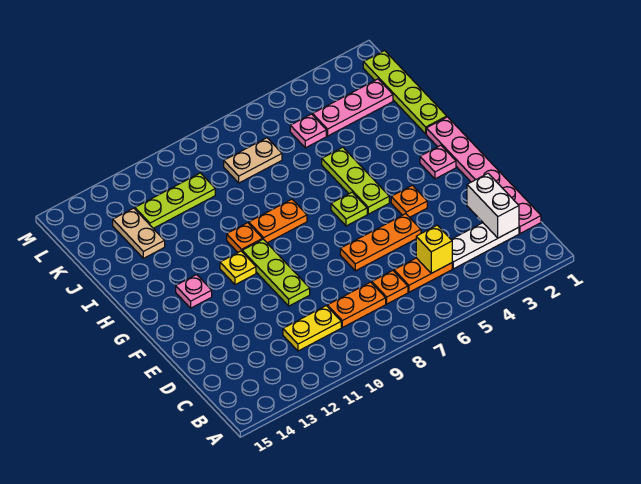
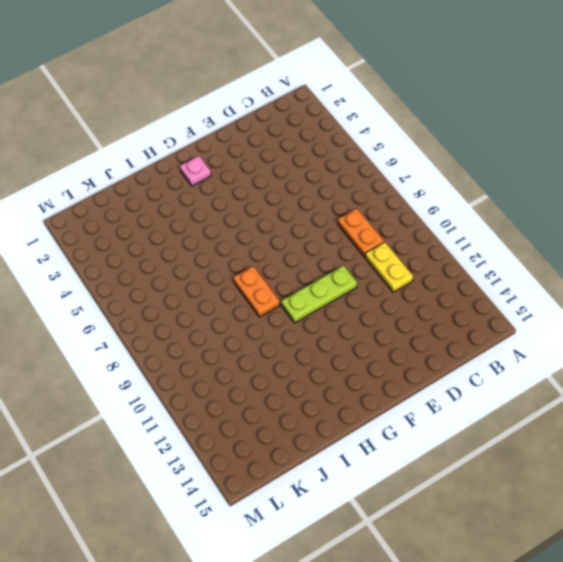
none -> pink plate C1:H1 level 1
none -> white plate C2:C4 level 1
none -> orange plate C5:C6 level 1

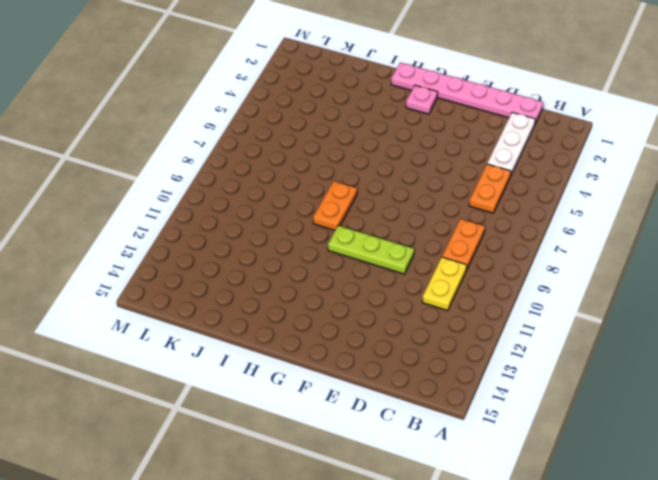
none -> orange plate C7 level 1
none -> orange plate E5:E7 level 1
none -> orange plate F4 level 1

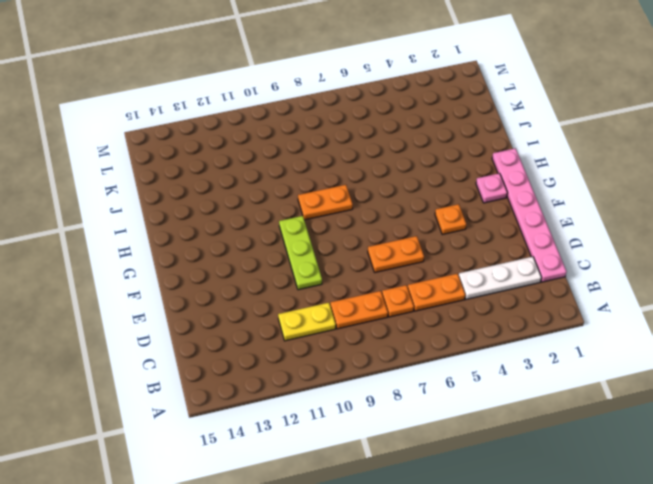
orange plate E6:E7 level 1 -> orange plate E5:E7 level 1
none -> lime plate G5:I5 level 1
none -> lime plate G6 level 1
none -> yellow plate G11 level 1

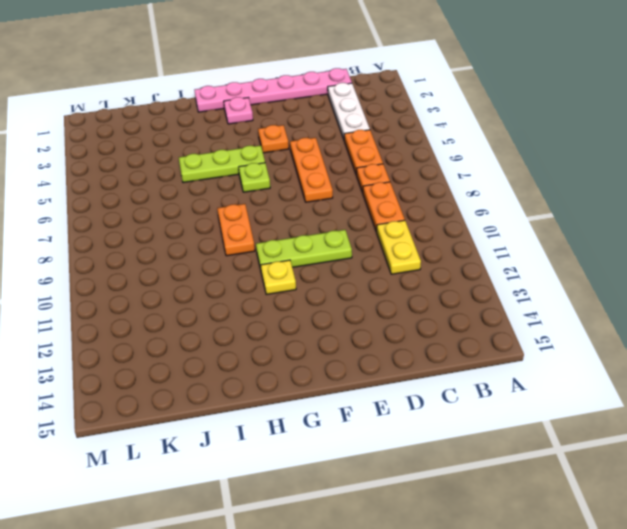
none -> pink plate G13 level 1
none -> orange plate H10 level 1
none -> lime plate I1:L1 level 1

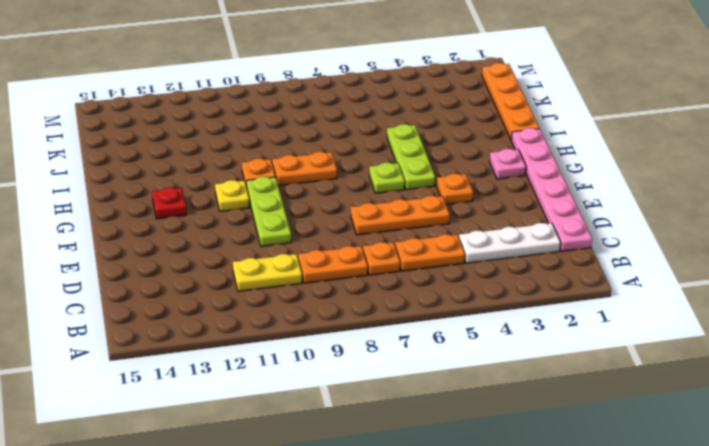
red plate G13 level 1 -> pink plate G13 level 1
orange plate I1:L1 level 1 -> lime plate I1:L1 level 1
none -> tan plate J13:K13 level 1
none -> pink plate K2:K4 level 1
none -> pink plate K5 level 1

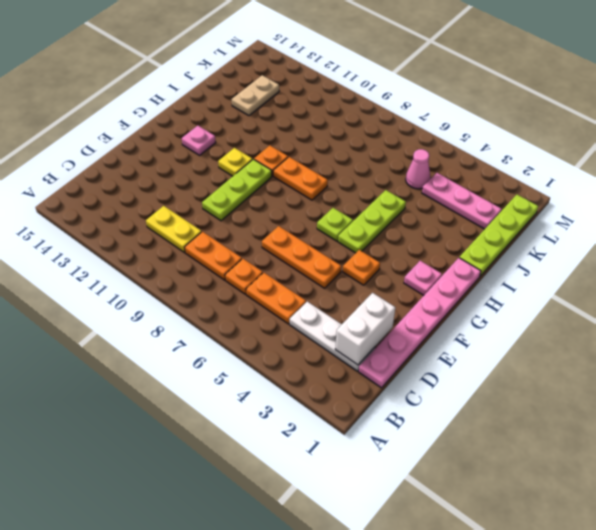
pink cone K5 level 1 -> pink plate K5 level 1
none -> tan plate K7:K8 level 1
none -> lime plate K10:K12 level 1
none -> yellow brick C5 level 2

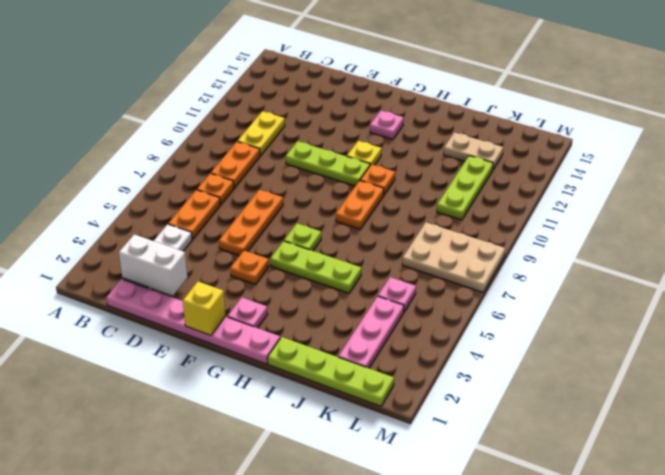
yellow brick F1 level 2 -> yellow brick C5 level 2
tan plate K7:M8 level 1 -> tan plate K7:K8 level 1

